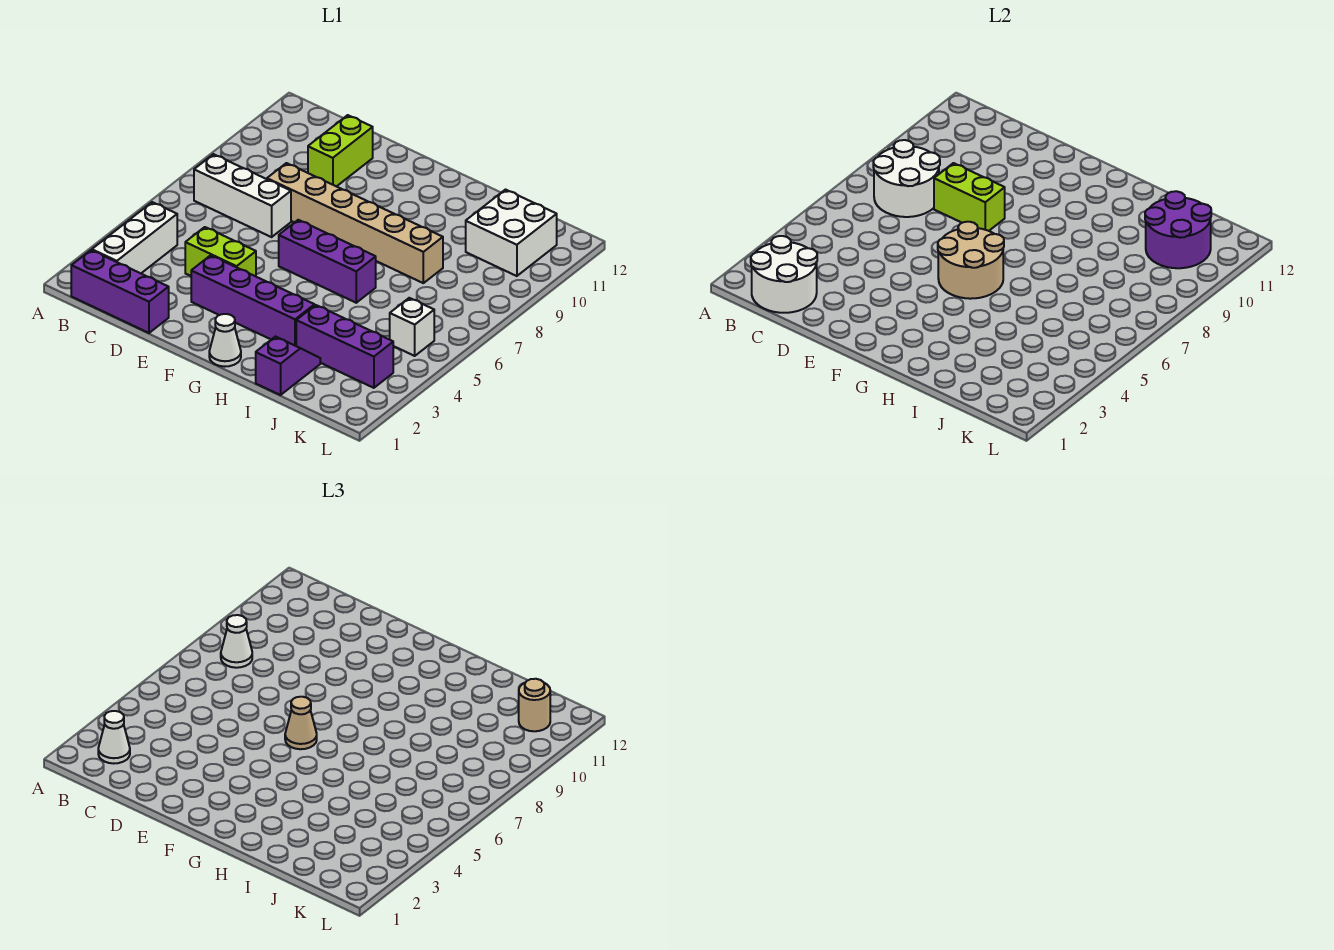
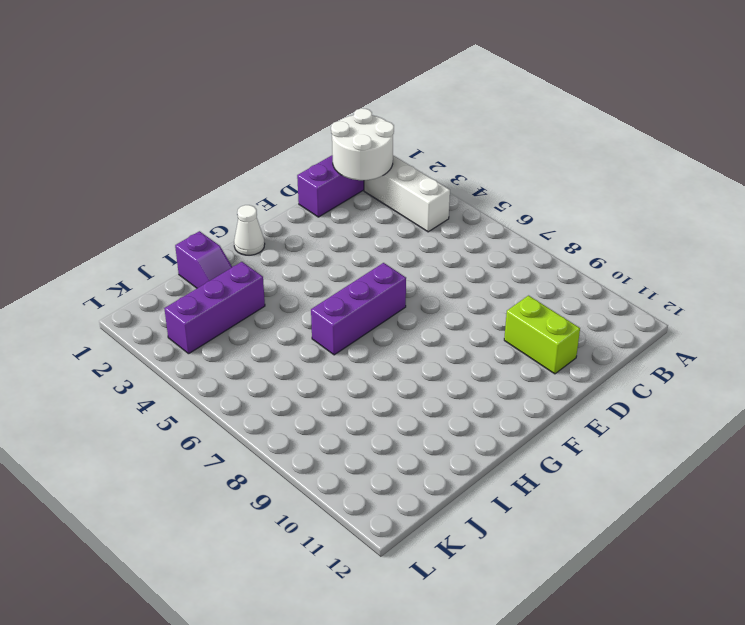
none -> white brick B7:D7 level 1
none -> lime brick D4:E4 level 1
none -> tan brick D8:I8 level 1

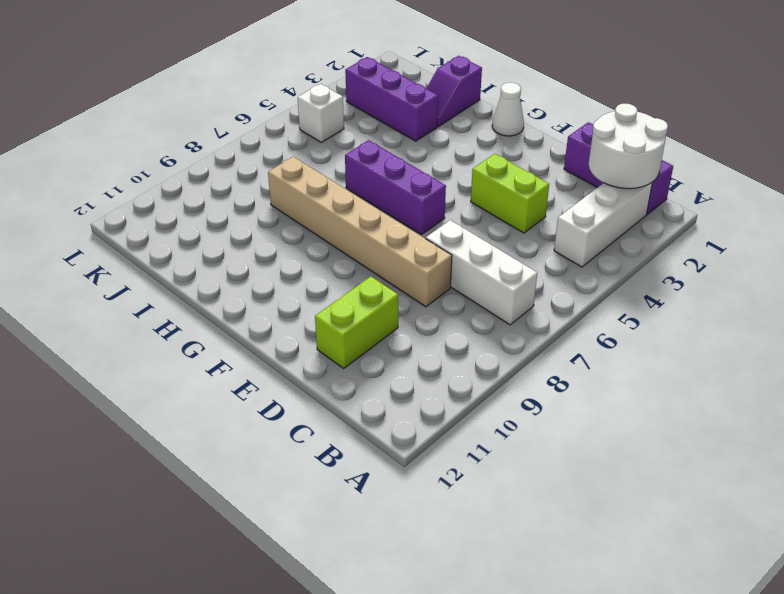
none -> purple brick E3:H3 level 1
none -> white brick J10:K11 level 1
none -> white round brick B7:C8 level 2

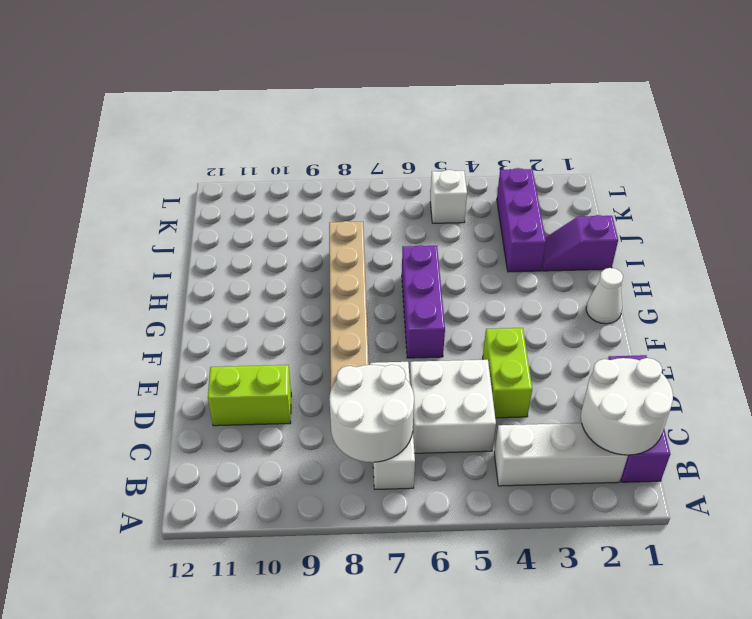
white brick C5:D6 level 1 -> white brick J10:K11 level 1
none -> purple brick E3:H3 level 1
none -> lime brick D8:E8 level 2
none -> tan round brick F5:G6 level 2

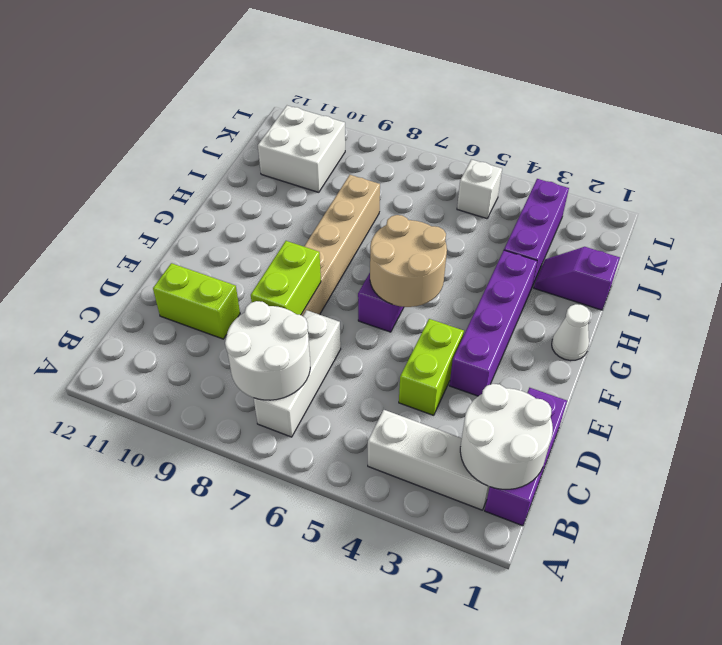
none -> purple round brick J10:K11 level 2
none -> white cone B2 level 3
none -> white cone B8 level 3

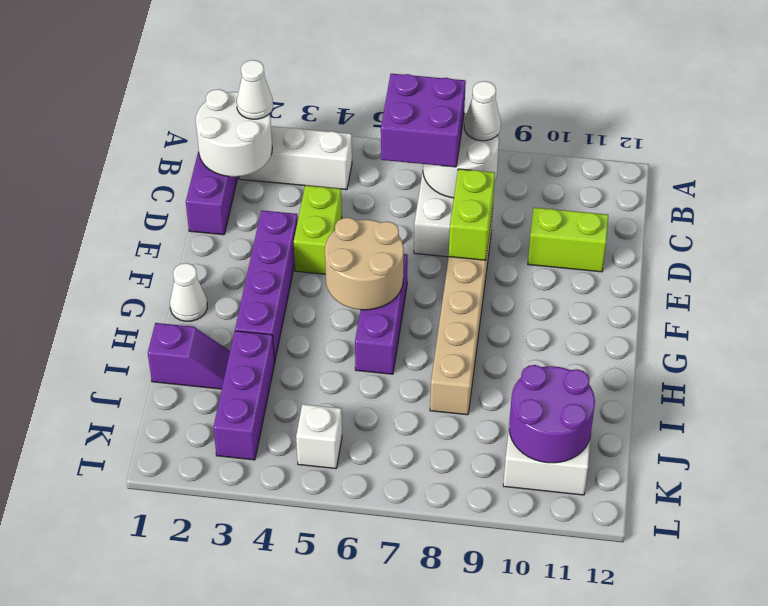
purple brick B6:C7 level 3 -> none
none -> tan cone F6 level 3
none -> tan round brick K11 level 3

